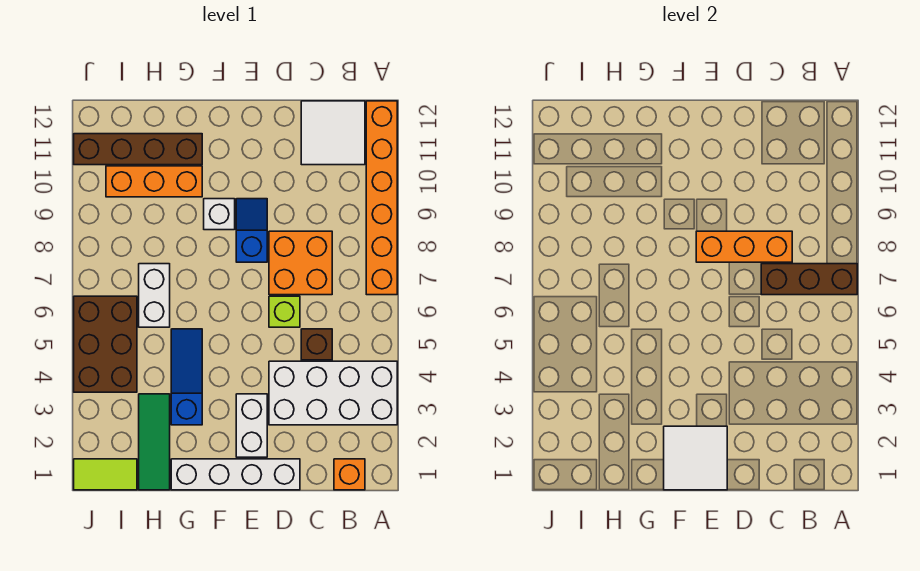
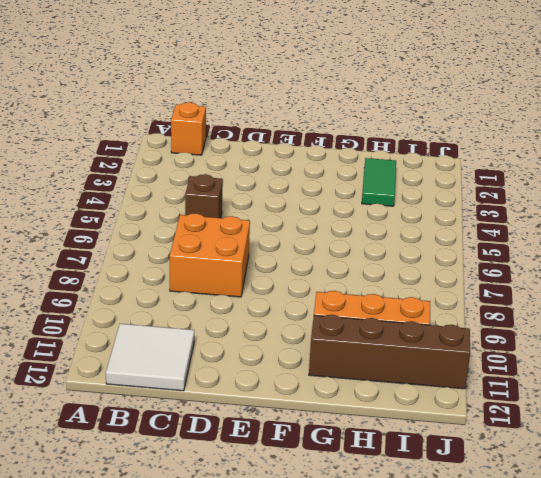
green tile H2:H3 level 1 -> green tile H1:H3 level 1
none -> white brick A3:D4 level 1
none -> orange brick A7:A12 level 1
none -> white brick D1:G1 level 1

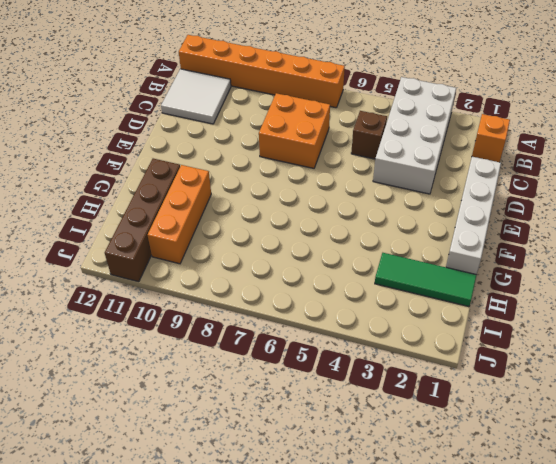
none -> lime brick D6 level 1
none -> white brick E2:E3 level 1
none -> blue slope E8:E9 level 1 top 8

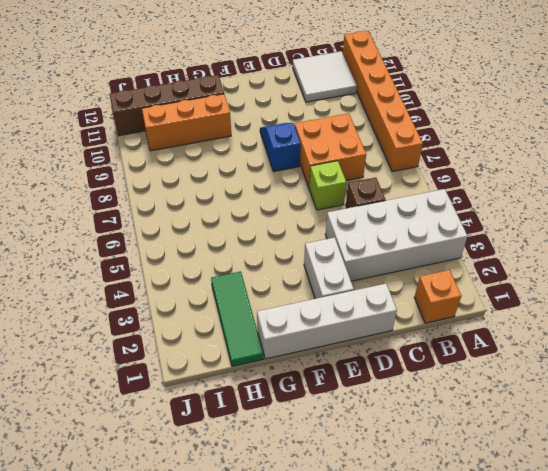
none -> white brick F9 level 1
none -> blue slope G3:G5 level 1 top 3
none -> white brick H6:H7 level 1

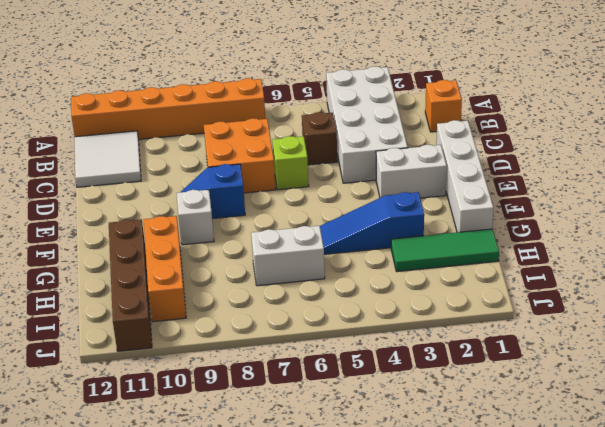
none -> lime tile I1:J1 level 1
none -> brown brick I4:J6 level 1
none -> brown brick A7:C7 level 2

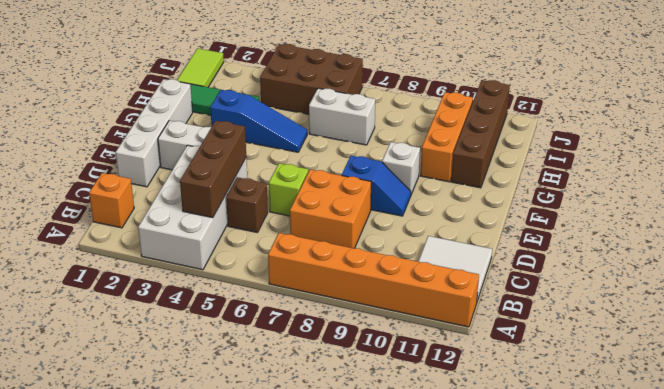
brown brick B4:D4 level 2 -> brown brick A7:C7 level 2
none -> orange brick C8:E8 level 2
none -> white tile E1:F2 level 2

